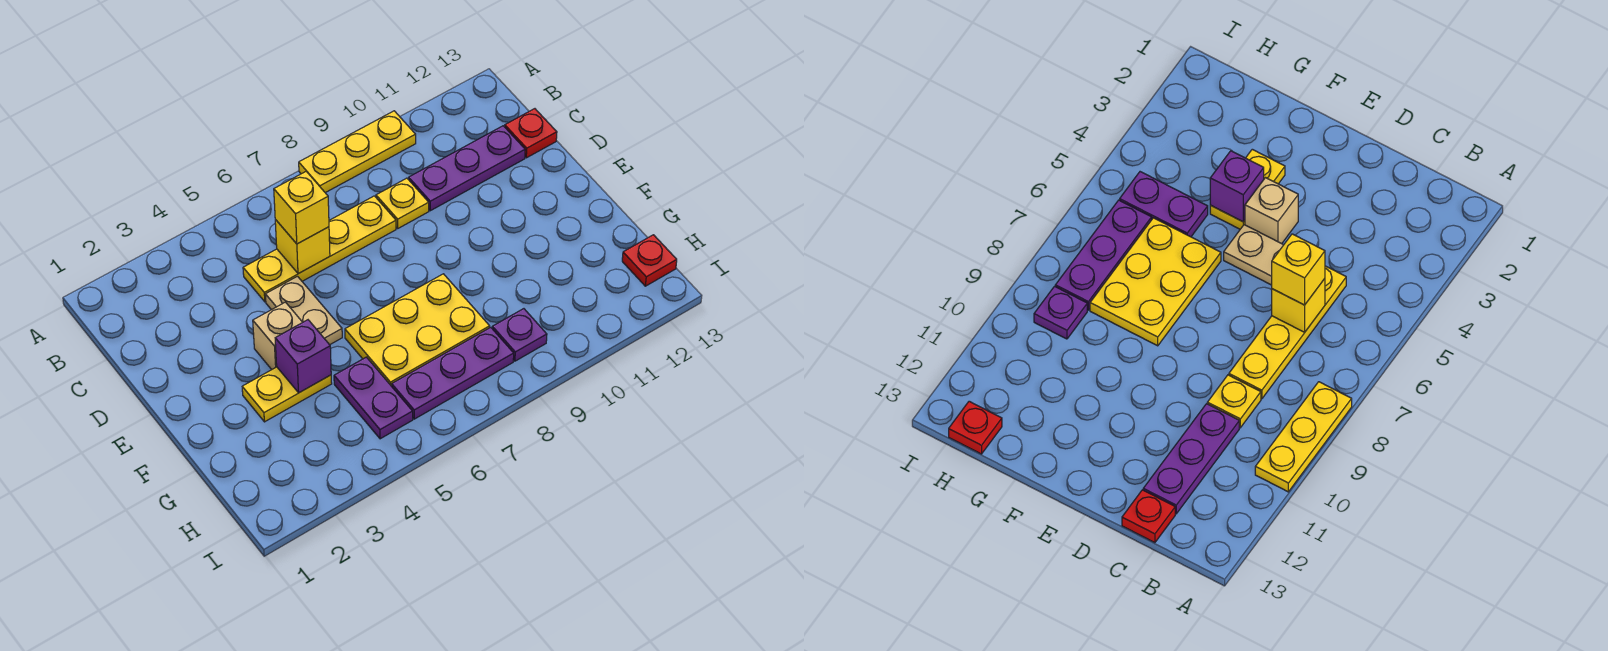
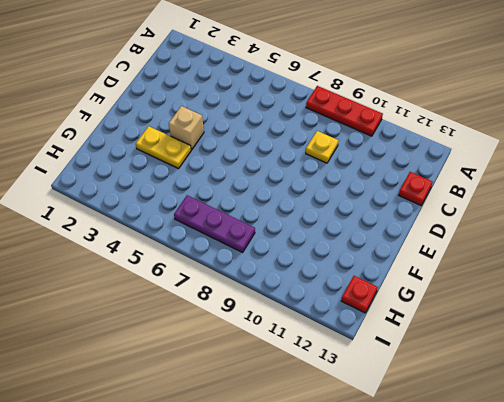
red plate A8:A10 level 1 -> yellow plate A8:A10 level 1
none -> yellow plate C5:C8 level 1
none -> purple plate C10:C12 level 1
none -> tan plate D5:E5 level 1

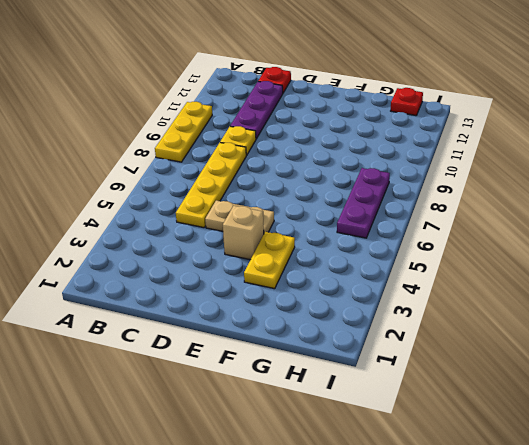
none -> yellow plate F6:G8 level 1
none -> purple plate G5:H5 level 1
none -> purple plate H9 level 1

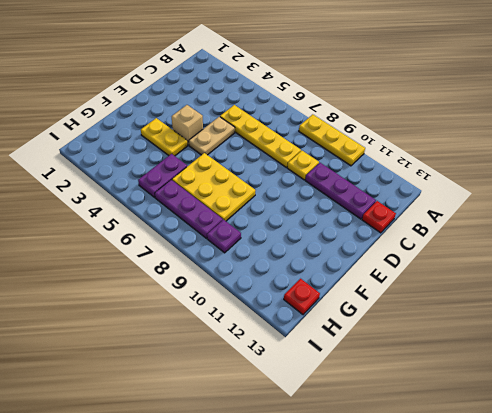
none -> yellow brick C6 level 2
none -> purple brick F4 level 2
none -> yellow brick C6 level 3

